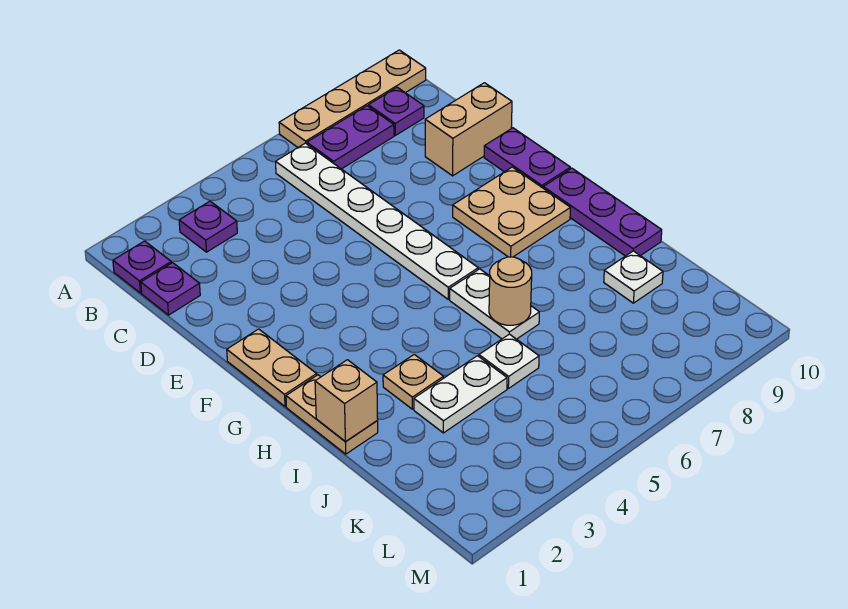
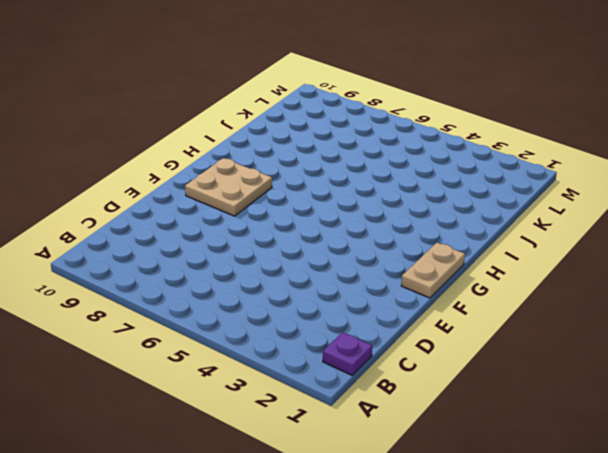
none -> tan plate A7:A10 level 1
none -> purple plate B3 level 1
none -> white plate B6:G6 level 1

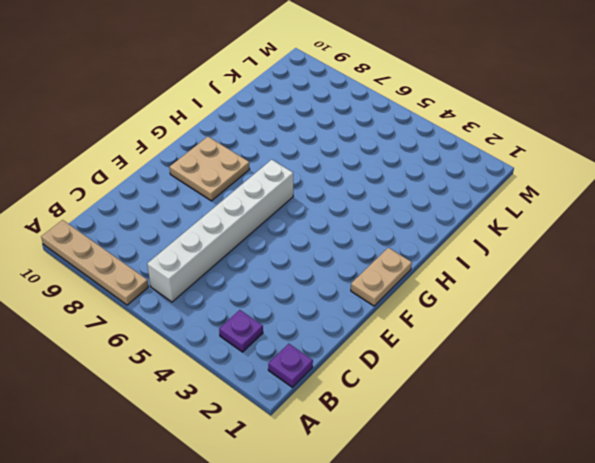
white brick B6:G6 level 1 -> white plate B6:G6 level 1
none -> purple plate B7:B8 level 1
none -> purple plate B9 level 1
none -> purple plate C1 level 1

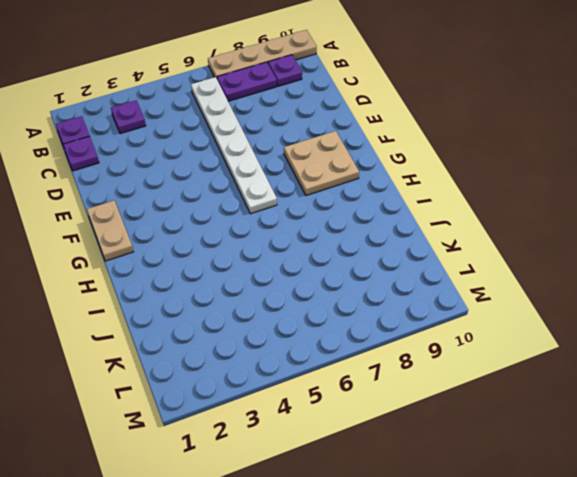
none -> tan brick D9:D10 level 1
none -> purple plate E10:F10 level 1
none -> purple plate G10:I10 level 1

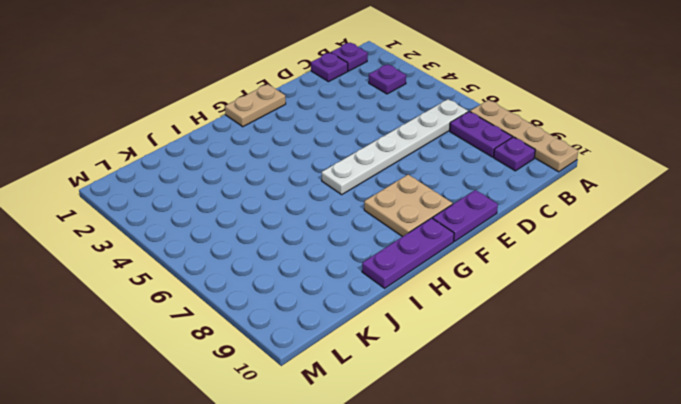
none -> tan brick D9:D10 level 1
none -> tan plate H1:I1 level 1
none -> white plate H6:I6 level 1

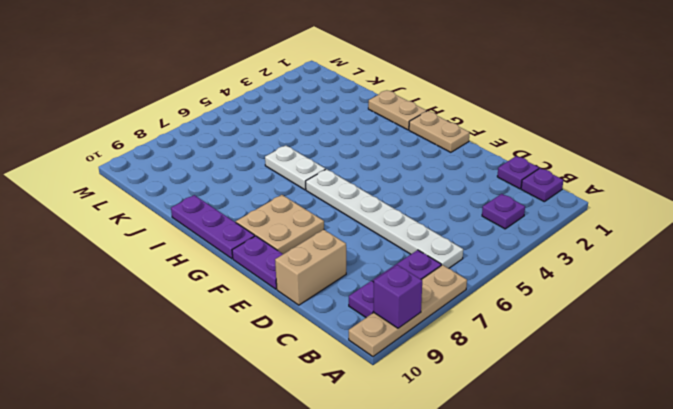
purple brick A9 level 2 -> none
none -> tan plate I3 level 1
none -> white plate J3:J4 level 1
none -> white plate J5 level 1

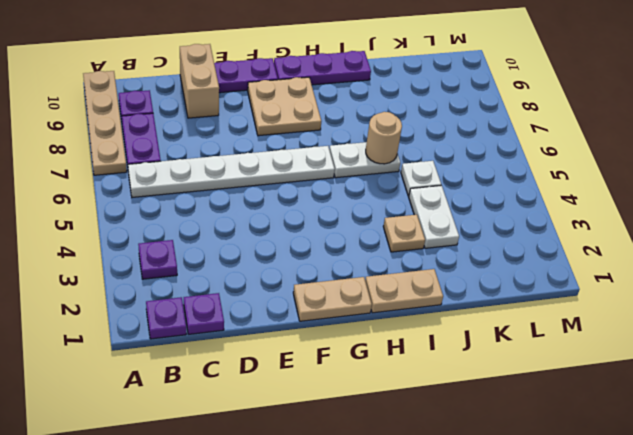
none -> white plate J9 level 1
none -> tan brick I1 level 2

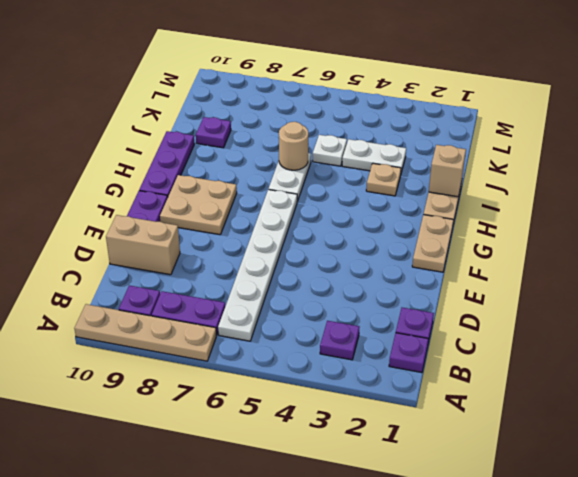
purple plate J9 level 1 -> white plate J9 level 1

